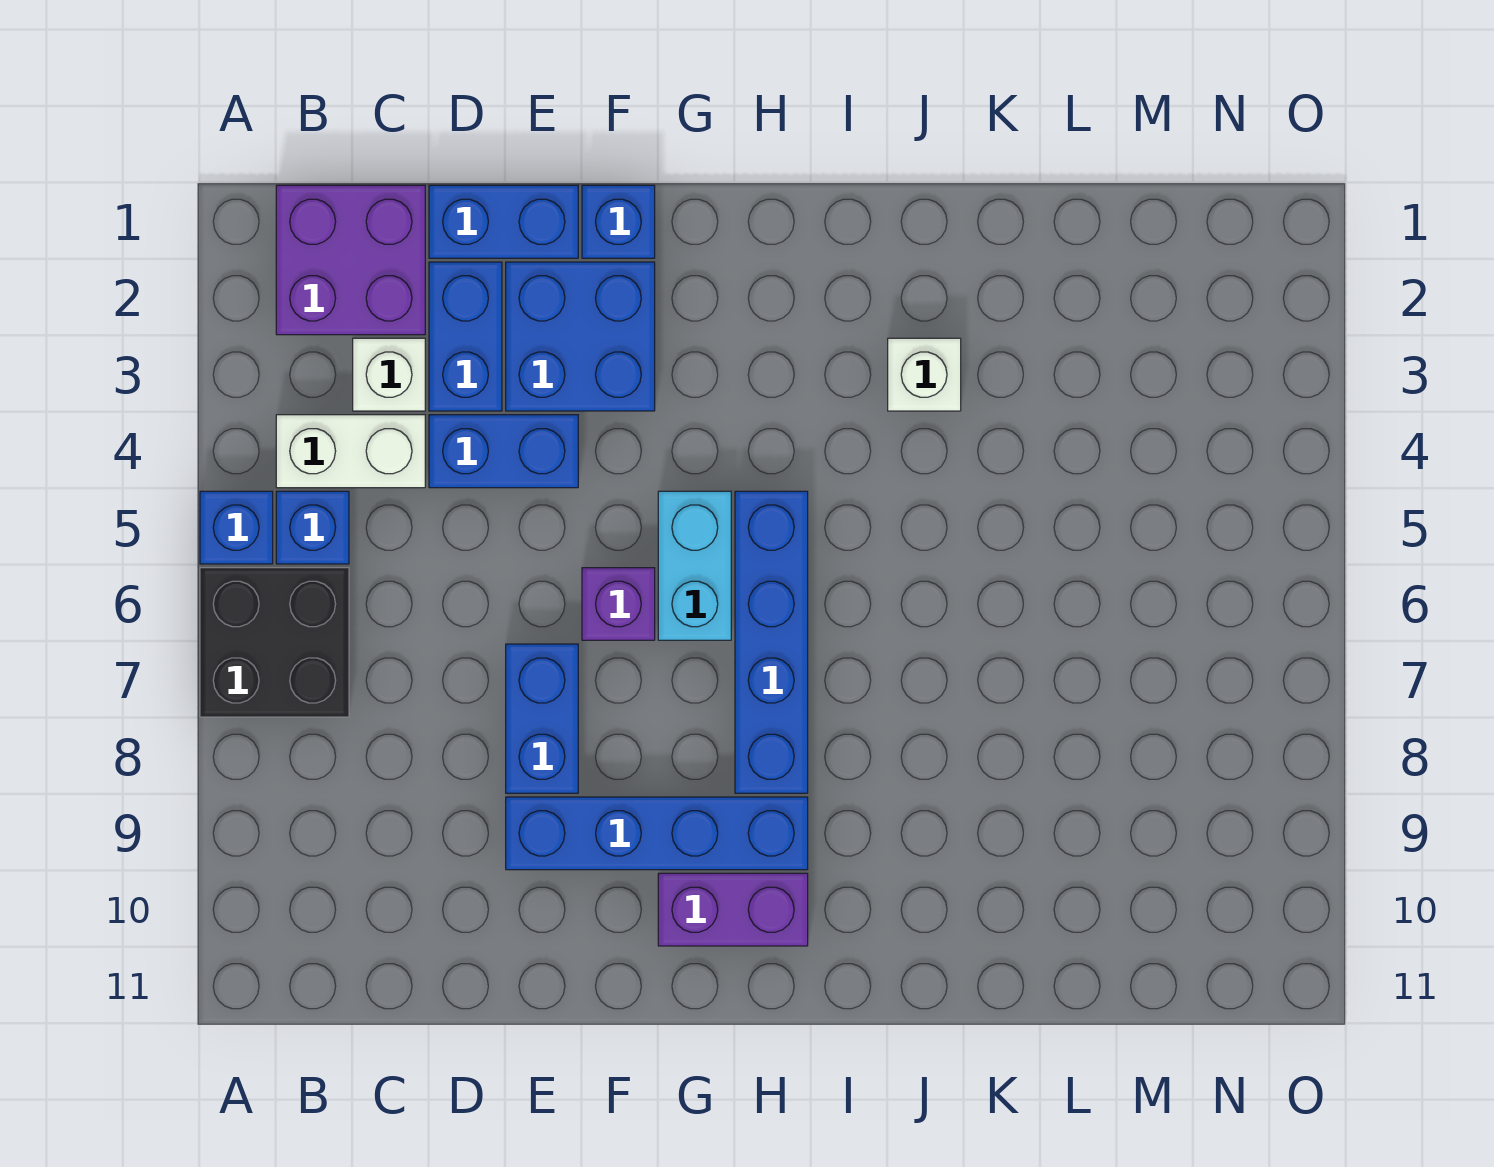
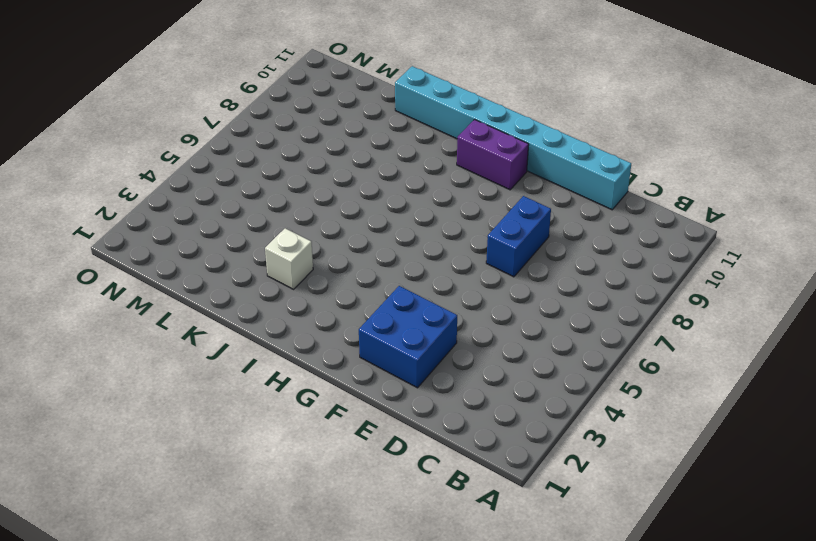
cyan brick D11:K11 level 1 -> none
none -> blue brick A5 level 1
none -> black brick A6:B7 level 1
none -> purple brick B1:C2 level 1

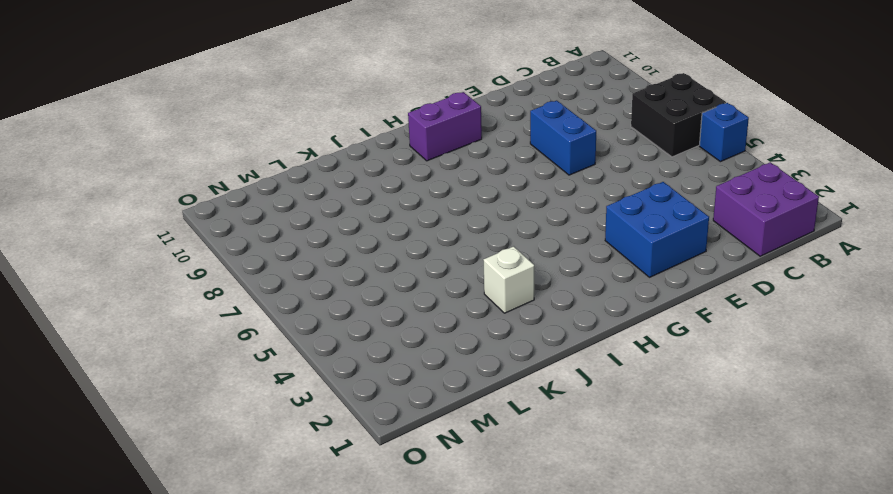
none -> white brick B4:C4 level 1
none -> blue brick B5 level 1
none -> white brick C3 level 1

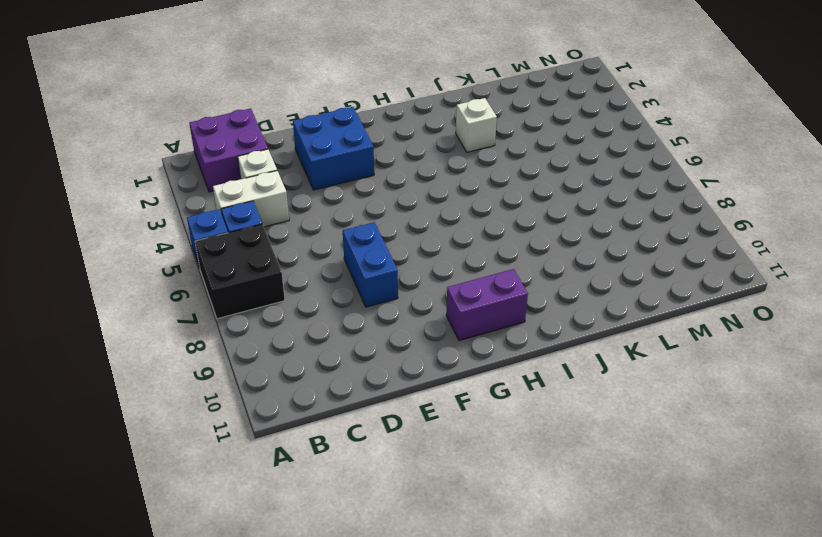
none -> blue brick D1:E1 level 1
none -> blue brick D2:D3 level 1
none -> blue brick D4:E4 level 1

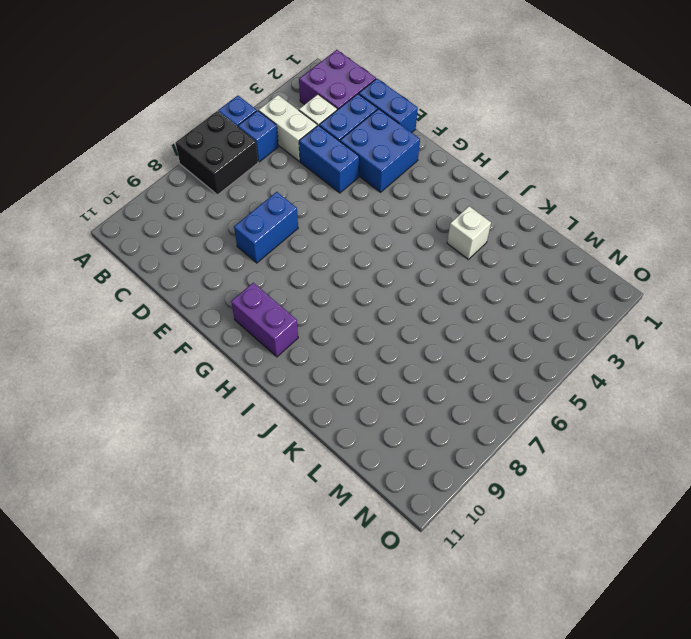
none -> blue brick E9:H9 level 1
none -> blue brick F1 level 1
none -> purple brick F6 level 1

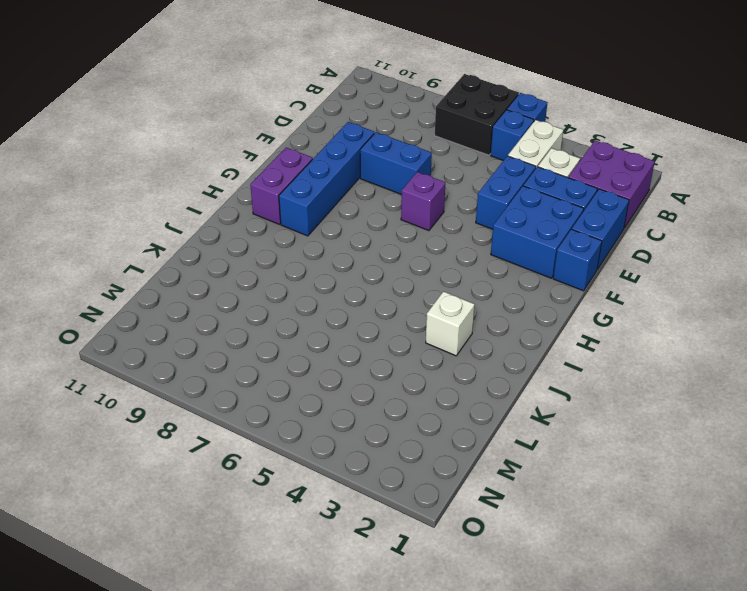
none -> cyan brick G5:G6 level 1
none -> blue brick H5:H8 level 1

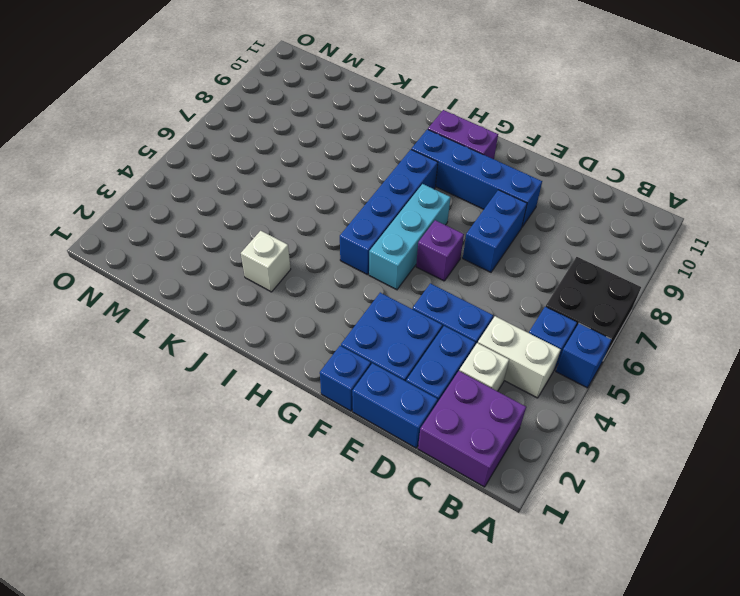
cyan brick G5:G7 level 1 -> cyan brick G5:G6 level 1

